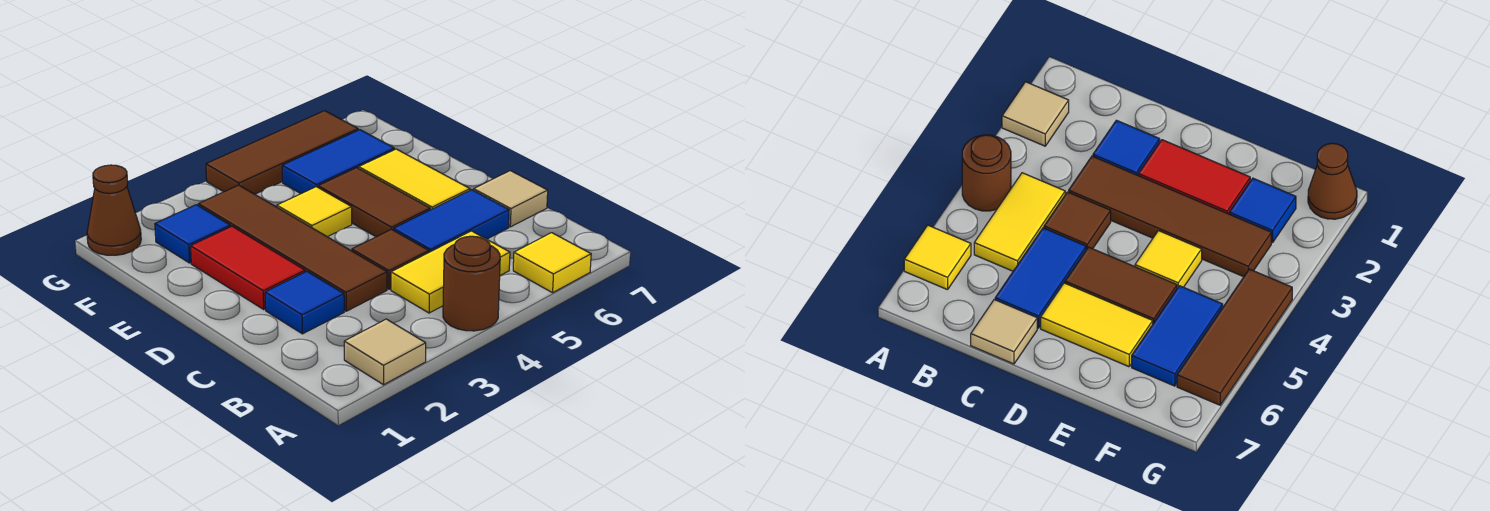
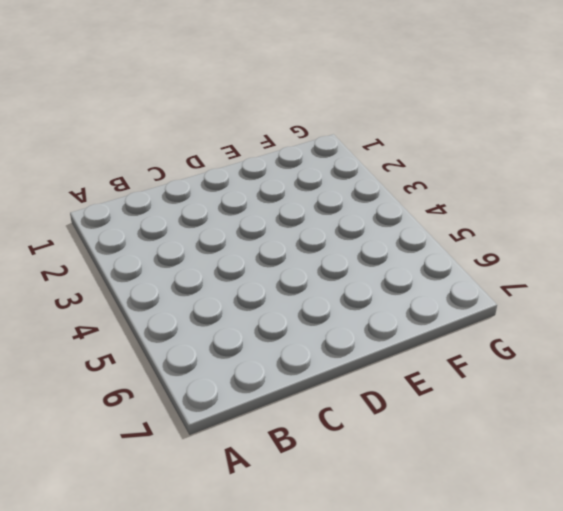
none -> tan tile A2 level 1
none -> brown round brick A4 level 1
none -> yellow tile A6 level 1

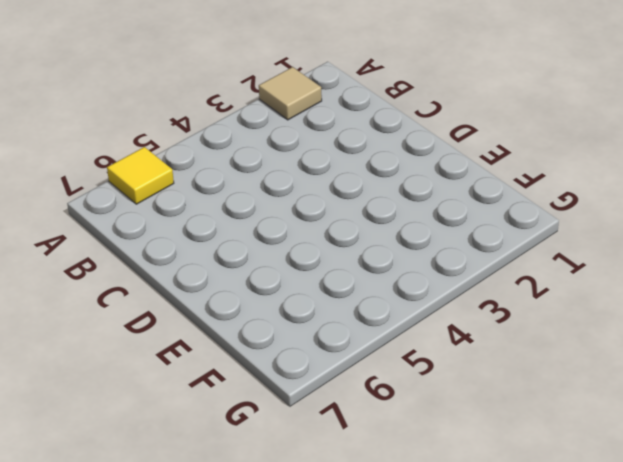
none -> brown round brick A4 level 1
none -> yellow tile B4:B5 level 1
none -> blue tile C2 level 1

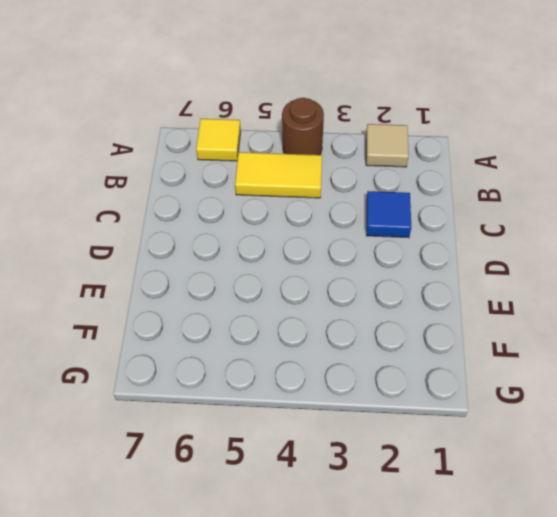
none -> brown tile C3:F3 level 1
none -> brown tile C4 level 1
none -> blue tile C5:C6 level 1

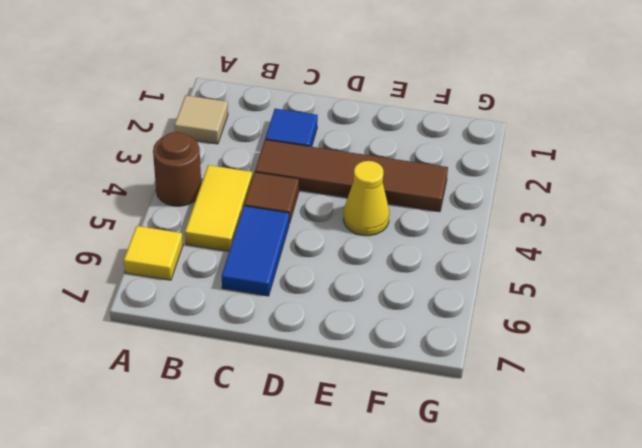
yellow cone E4 level 1 -> yellow tile E4 level 1
none -> tan tile C7 level 1
none -> red tile D2:E2 level 1
none -> brown tile D5:E5 level 1

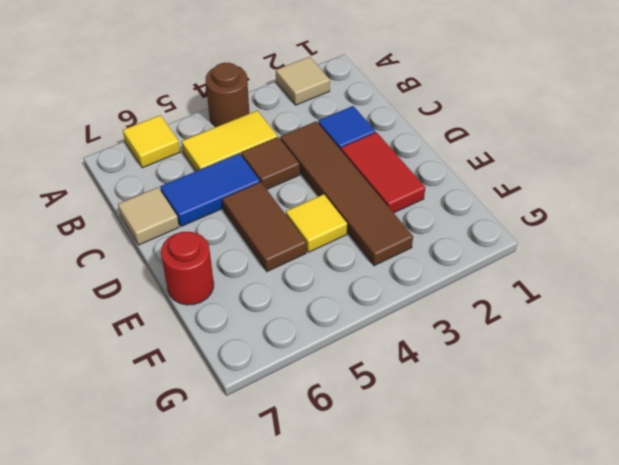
red round brick E7 level 1 -> none
none -> yellow tile D6:E6 level 1
none -> blue tile F2 level 1
none -> blue tile F5:F6 level 1

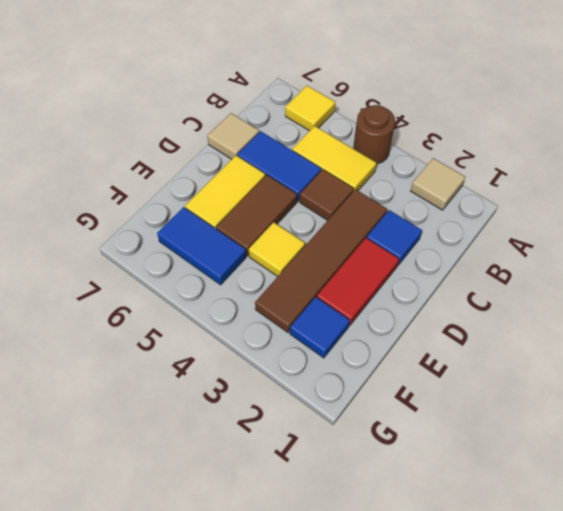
none -> brown cone G1 level 1
none -> brown tile G4:G6 level 1

